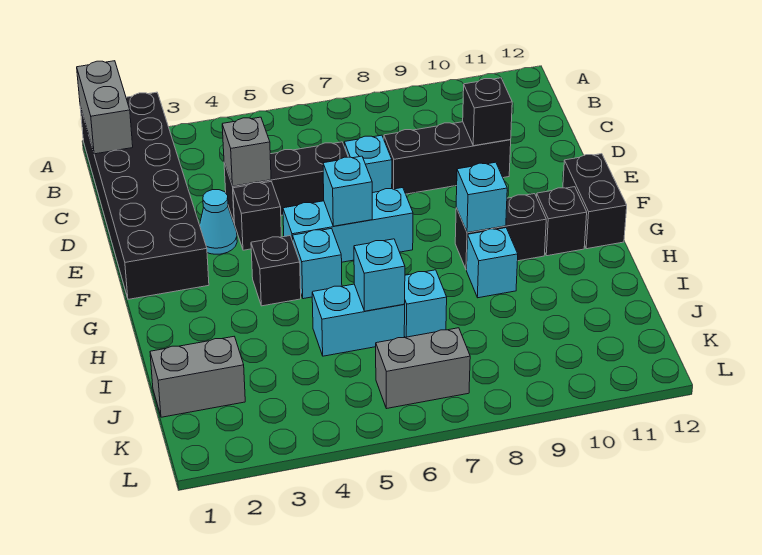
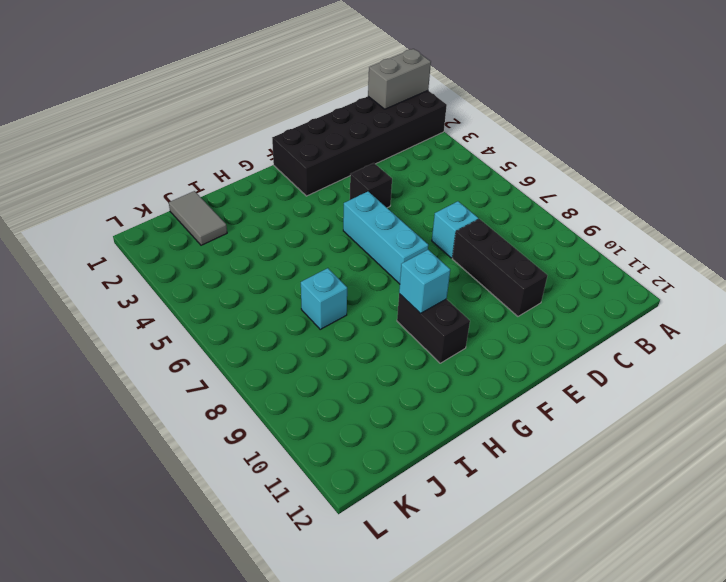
grey tile J1:J2 level 1 -> grey brick J1:J2 level 1
none -> black brick D4:D6 level 1
none -> cyan cone E3 level 1
none -> black brick F12:G12 level 1

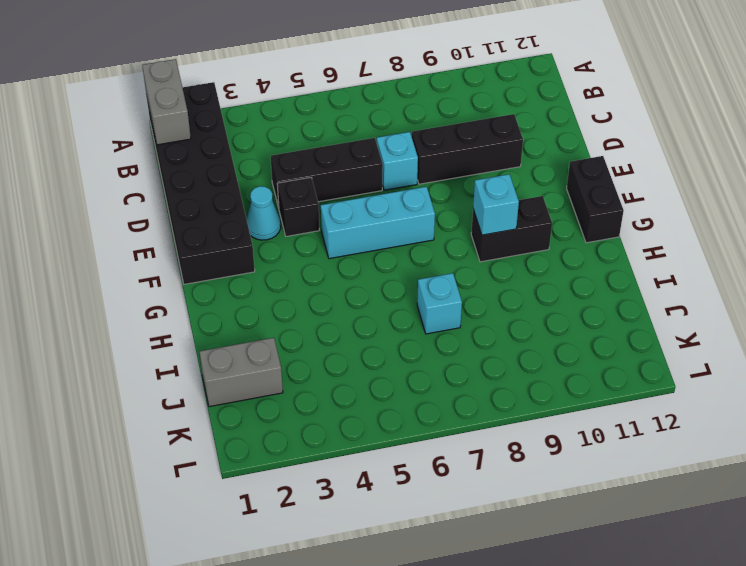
none -> black brick G4 level 1
none -> cyan brick G5 level 1
none -> black brick G11 level 1

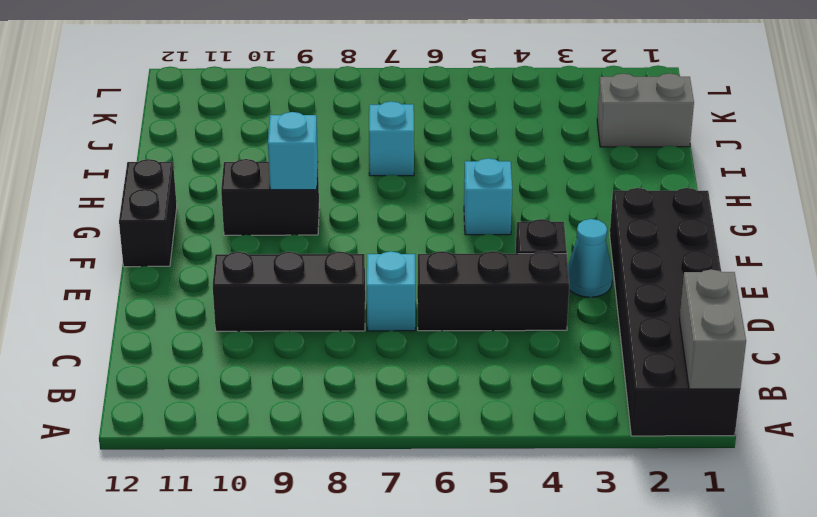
none -> cyan brick F5:F7 level 1
none -> black brick G4 level 1
none -> black brick G11 level 1

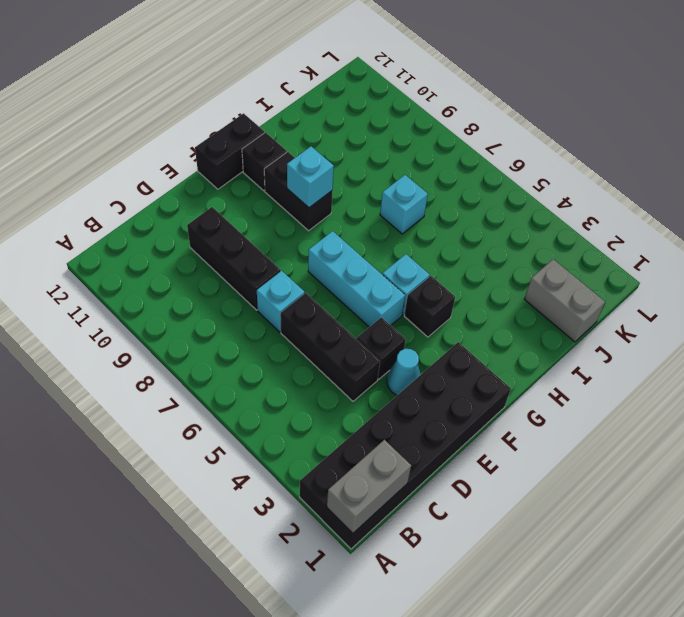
none -> cyan brick H9 level 1
none -> cyan brick I5:I6 level 1
none -> grey brick K6:K7 level 1

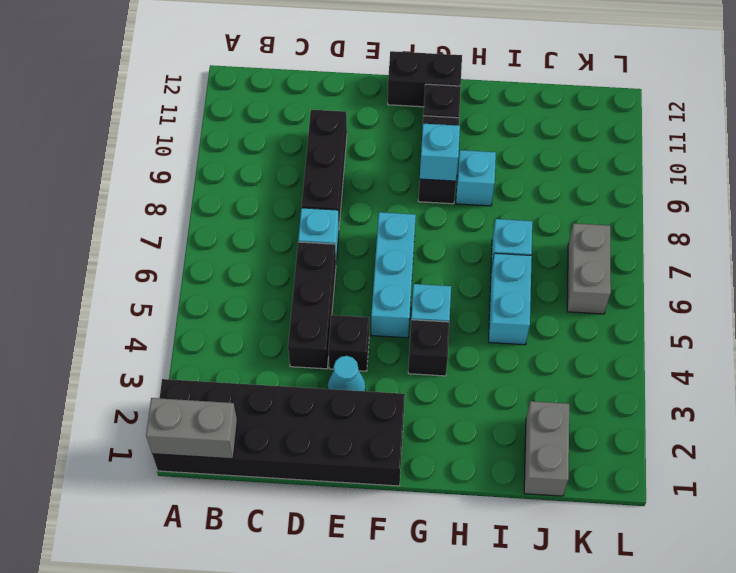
none -> grey brick D4 level 2
none -> black brick D10 level 2
none -> cyan brick F6 level 2

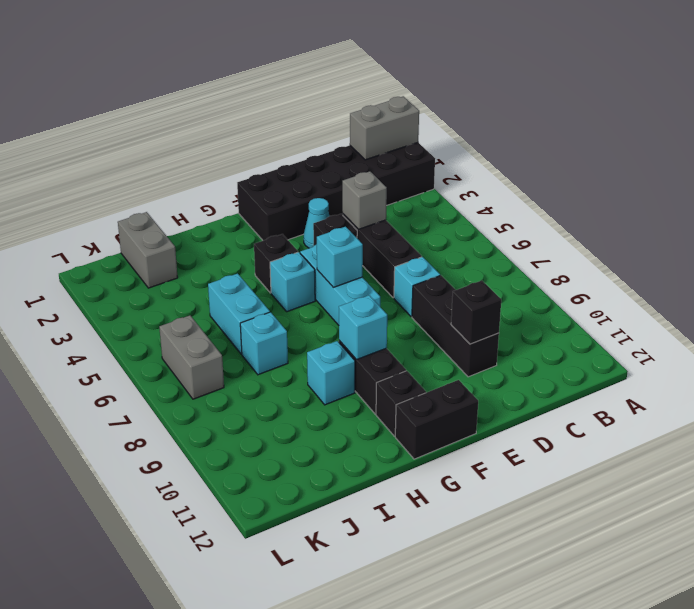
none -> cyan brick I6 level 2

